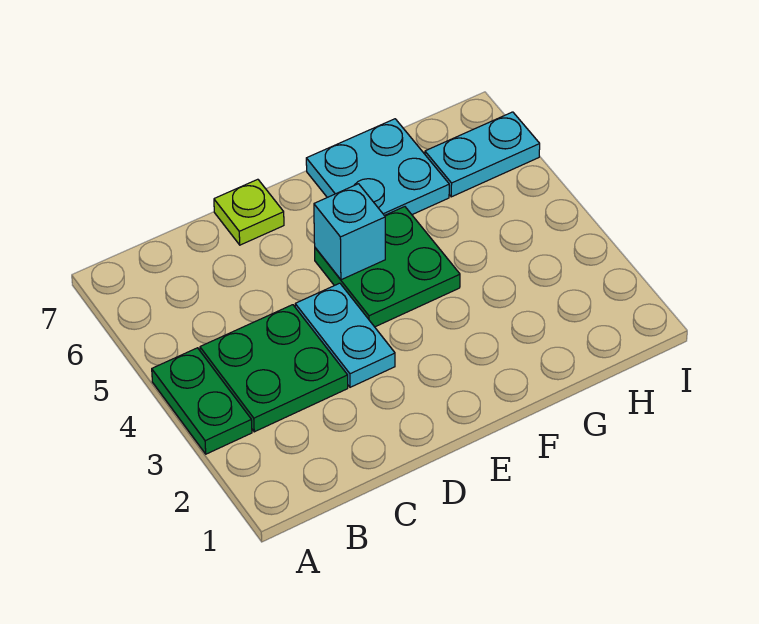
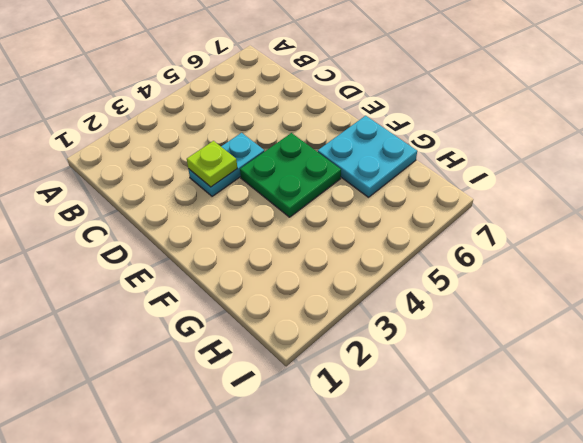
lime plate D3 level 2 -> lime plate D7 level 1
none -> green plate A3:A4 level 1
none -> green plate B3:C4 level 1

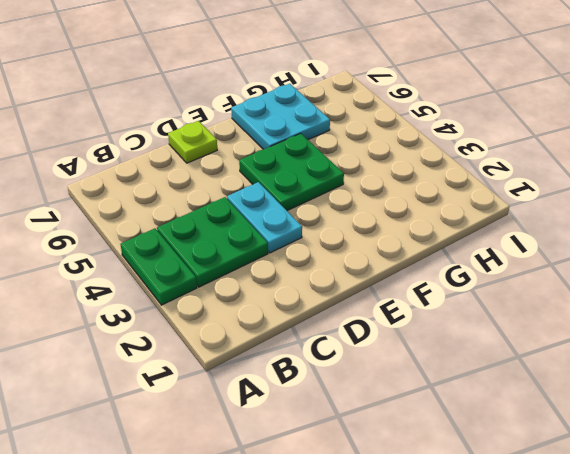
none -> cyan plate H6:I6 level 1
none -> cyan brick E5 level 2

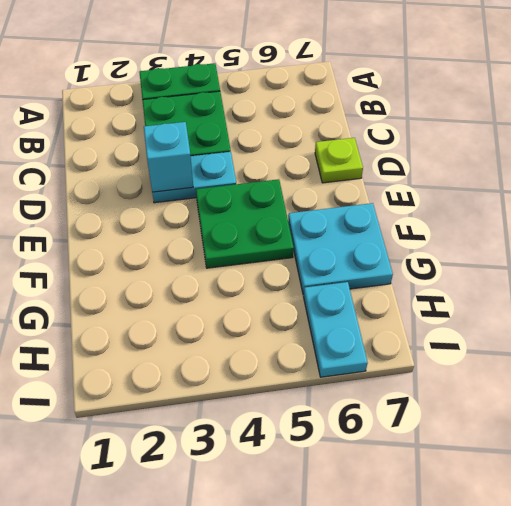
cyan brick D3 level 2 -> cyan brick E5 level 2

